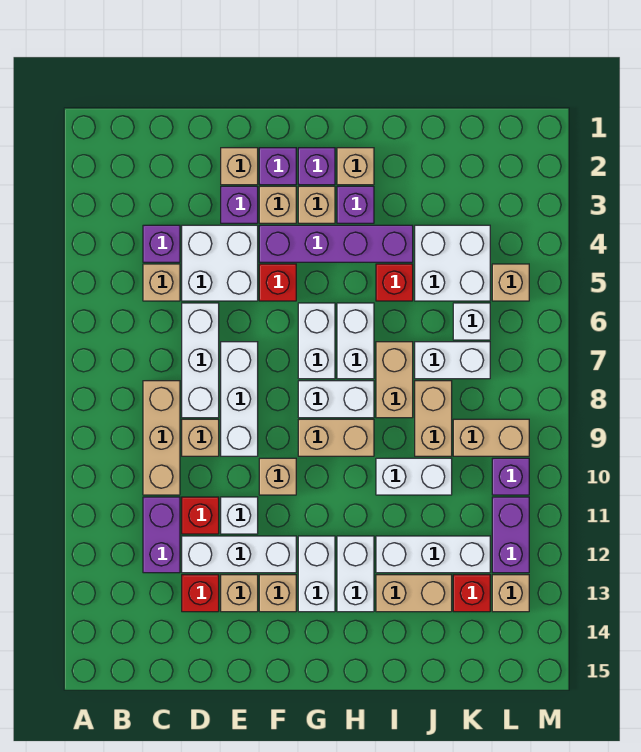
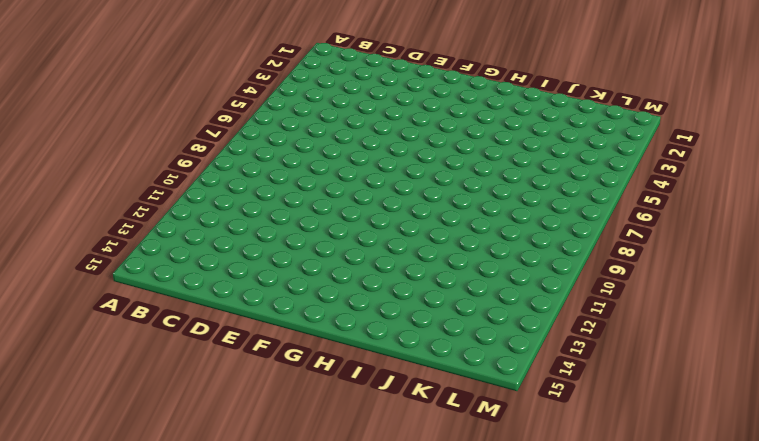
none -> purple brick C4 level 1
none -> tan brick C5 level 1
none -> tan brick C8:C10 level 1
none -> purple brick C11:C12 level 1

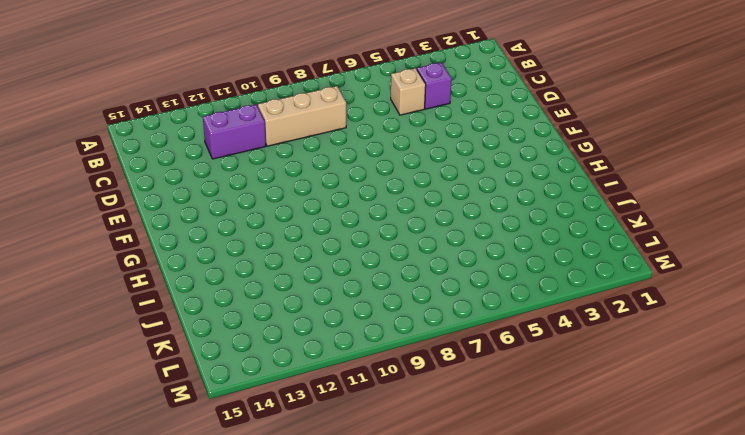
none -> white brick D4:E5 level 1
none -> white brick D6:D8 level 1
none -> tan brick D9 level 1
none -> red brick D11 level 1

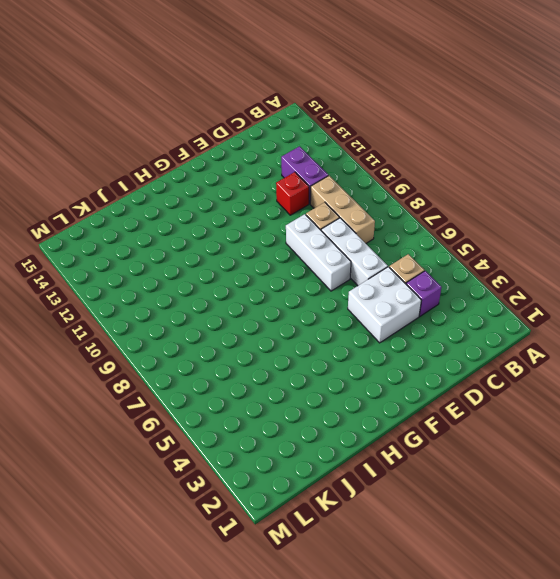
none -> white brick D12:F12 level 1
none -> red brick D13 level 1
none -> tan brick E2 level 1
none -> purple brick E3 level 1

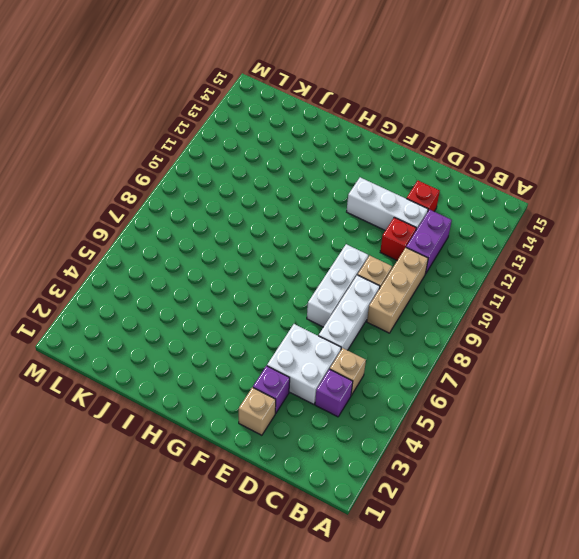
none -> white brick E11 level 1
none -> tan brick E13 level 1
none -> purple brick F2 level 1
none -> tan brick F3 level 1

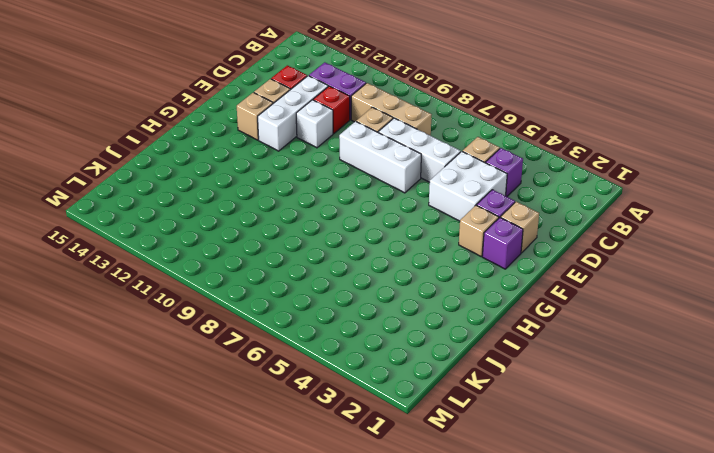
none -> purple brick F4:I4 level 1
none -> red brick F5 level 1
none -> tan brick F10 level 1
none -> purple brick G2 level 1

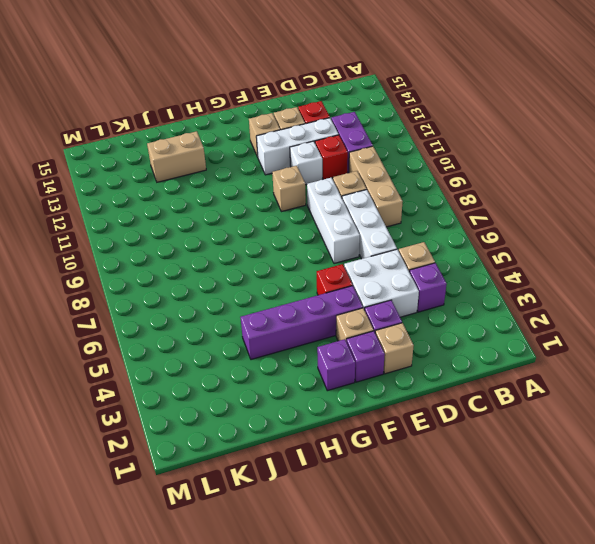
none -> tan brick G3 level 1
none -> white brick G6:G7 level 1
none -> white brick G8:H8 level 1
none -> tan brick G9:H9 level 1

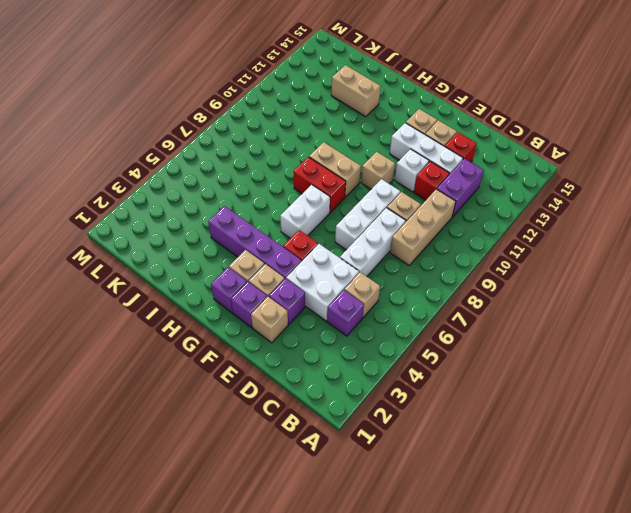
red brick G8:H8 level 1 -> white brick G8:H8 level 1
none -> white brick G12:G13 level 1
none -> tan brick H2 level 1
none -> purple brick H3 level 1
none -> white brick H6:H7 level 1

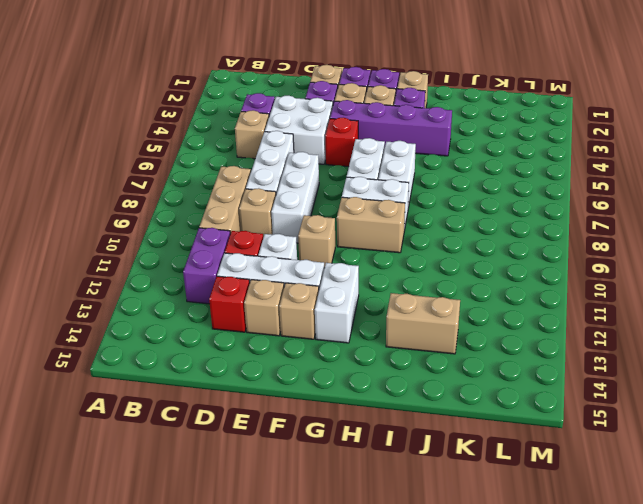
none -> white brick H12:H13 level 1
none -> red brick I5 level 1
none -> tan brick I7:I8 level 1
none -> white brick I10:J10 level 1

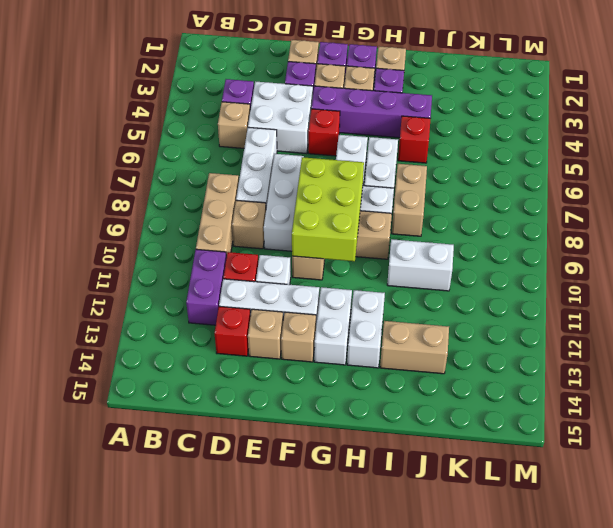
lime brick F8:G10 level 2 -> none
none -> white brick I12:K12 level 1
none -> white brick J4:K5 level 1
none -> white brick J7:K7 level 1
none -> tan brick J8:J9 level 1

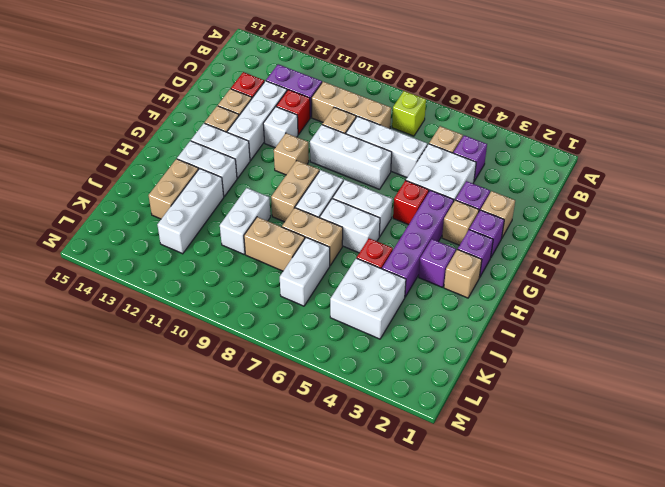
lime brick B7 level 1 -> none
none -> tan brick G3 level 1
none -> white brick K6 level 1
none -> tan brick K9:L9 level 1
none -> red brick K13 level 1

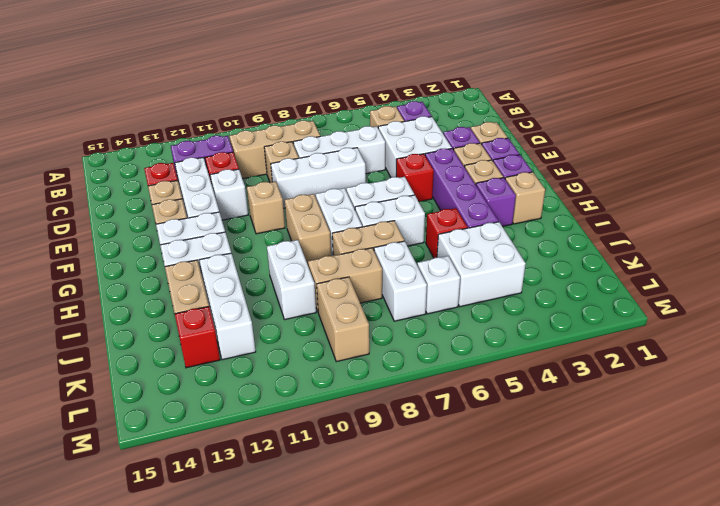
none -> tan brick L5 level 1
none -> purple brick L10 level 1
none -> purple brick L11:L12 level 1
none -> tan brick L13 level 1

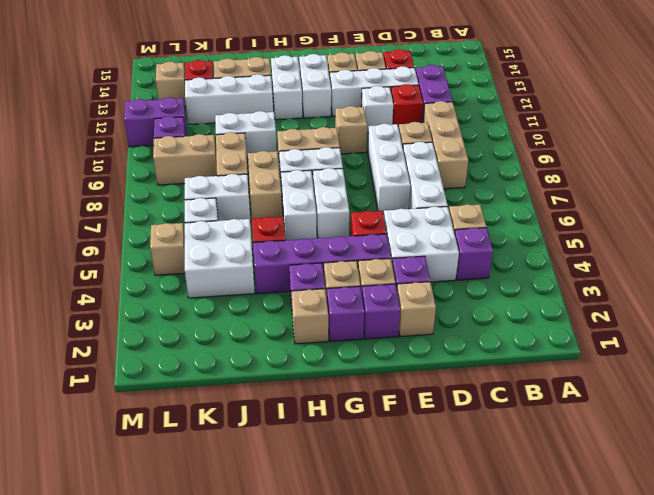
purple brick L11:M11 level 1 -> purple brick L11:L12 level 1

